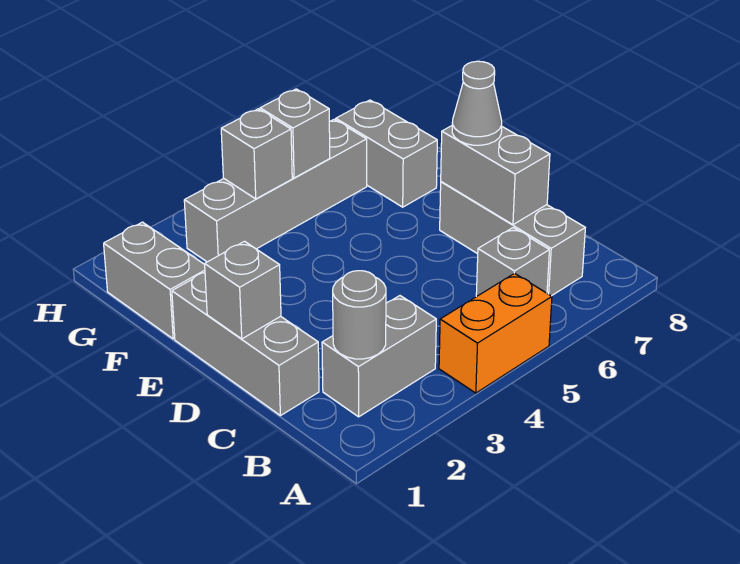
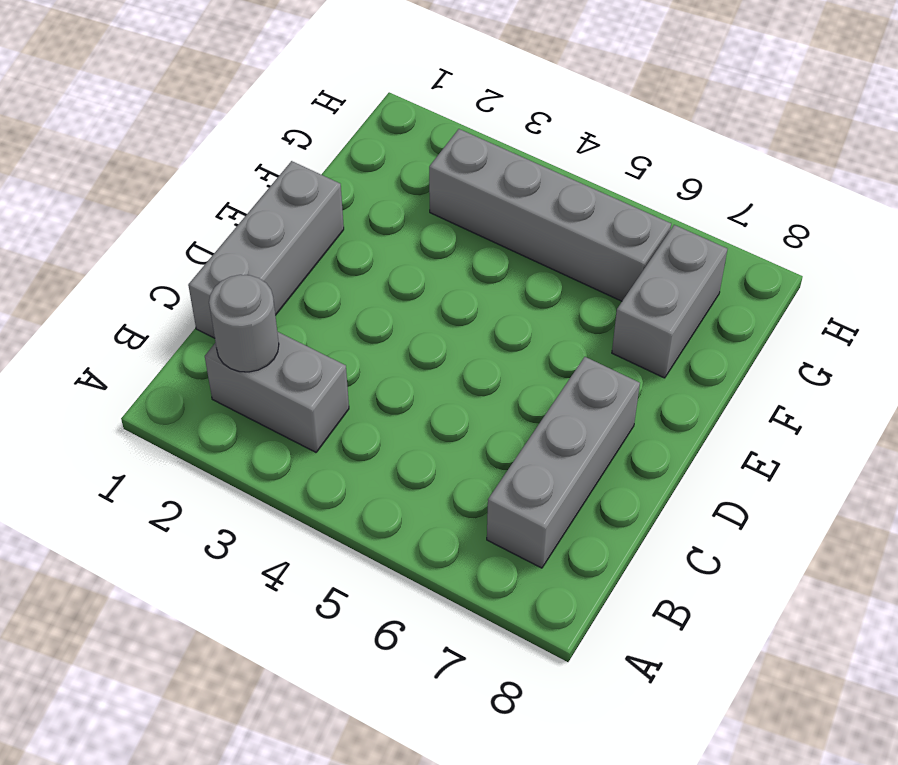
none -> orange brick A4:A5 level 1
none -> grey brick B6 level 1
none -> grey brick F1:G1 level 1

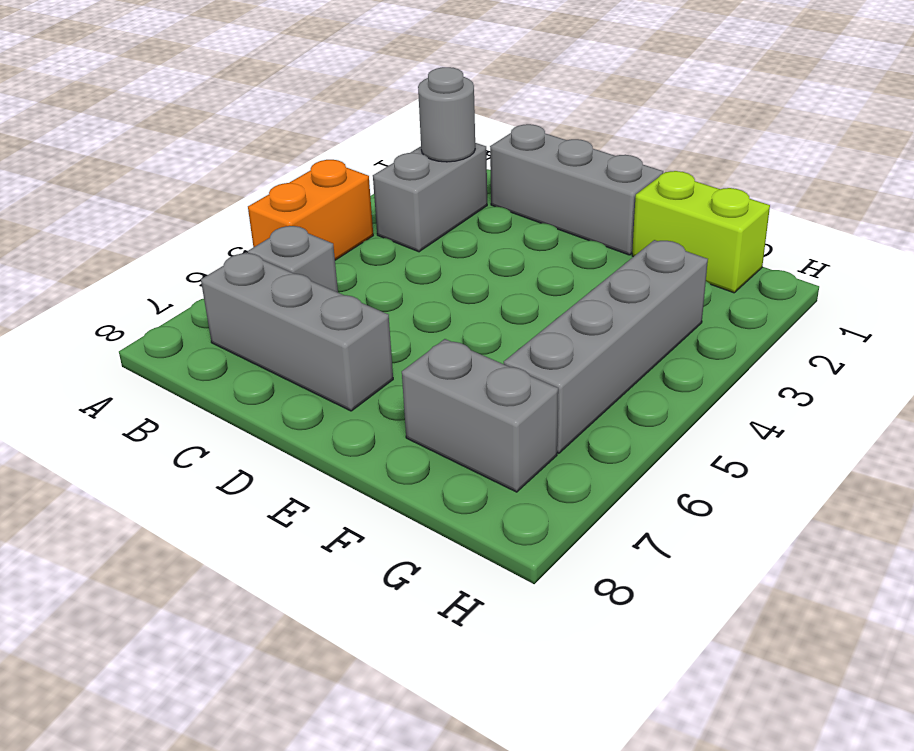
lime brick F1:G1 level 1 -> grey brick F1:G1 level 1
none -> grey brick C7:D7 level 2
none -> grey brick D1 level 2
none -> grey brick G4 level 2

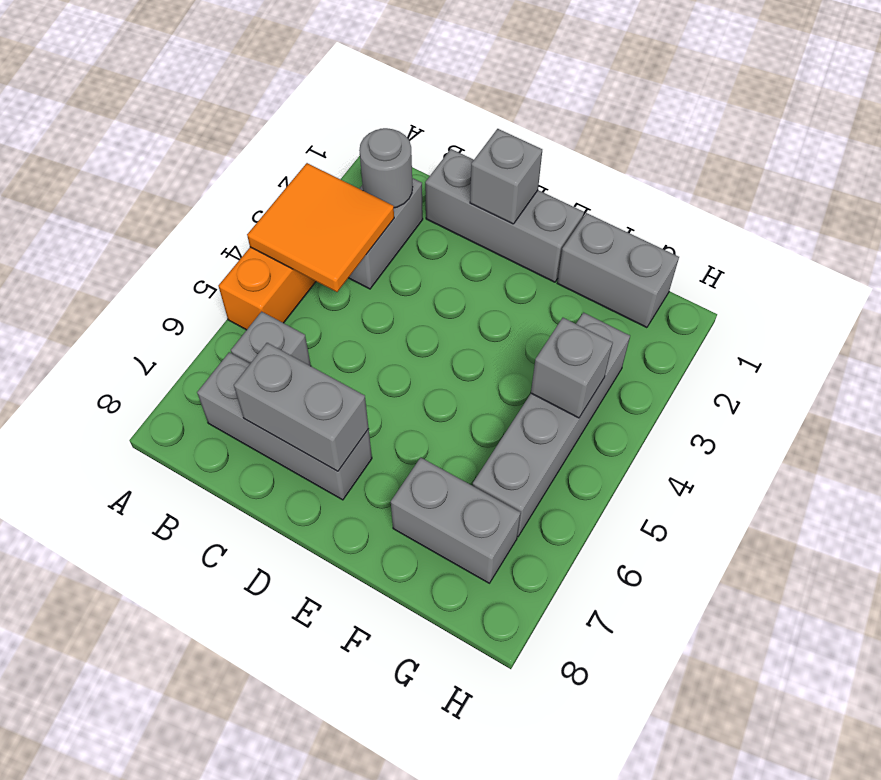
orange tile A3:B4 level 2 -> none
none -> grey brick G5 level 2
none -> grey cone D7 level 3

